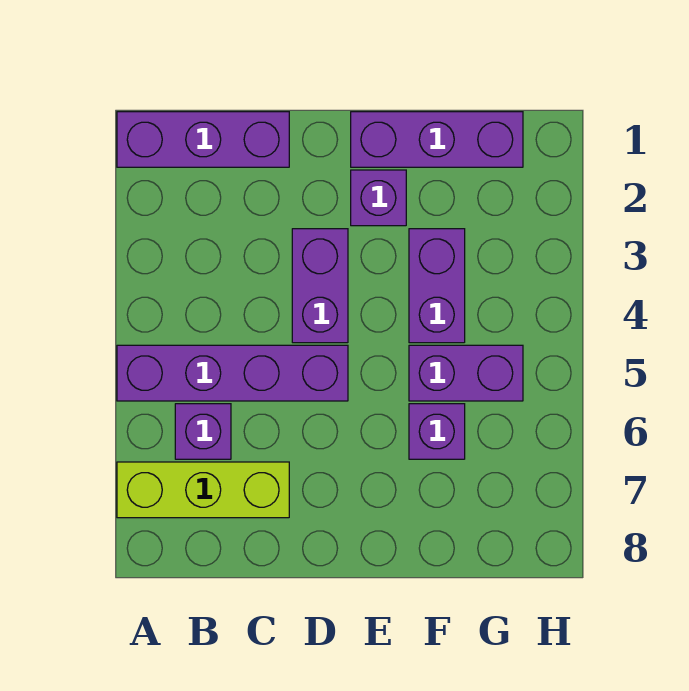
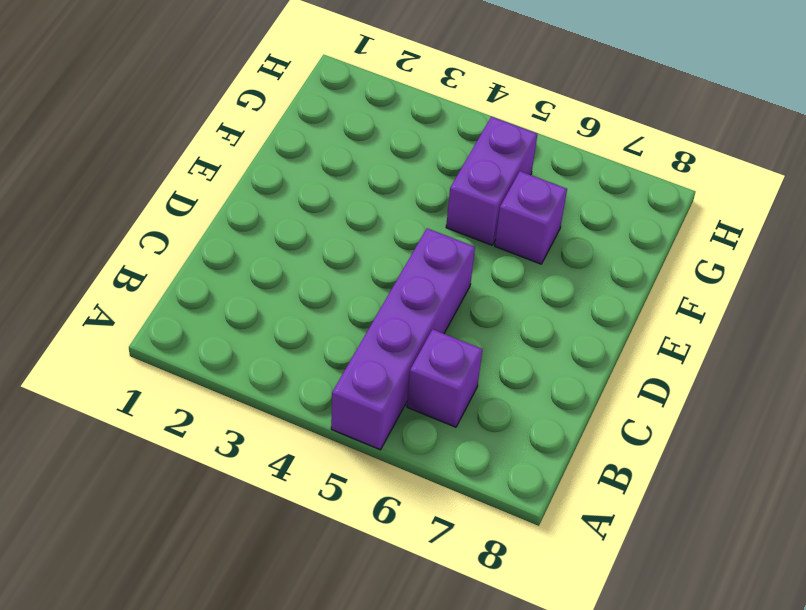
none -> purple brick A1:C1 level 1
none -> lime brick A7:C7 level 1

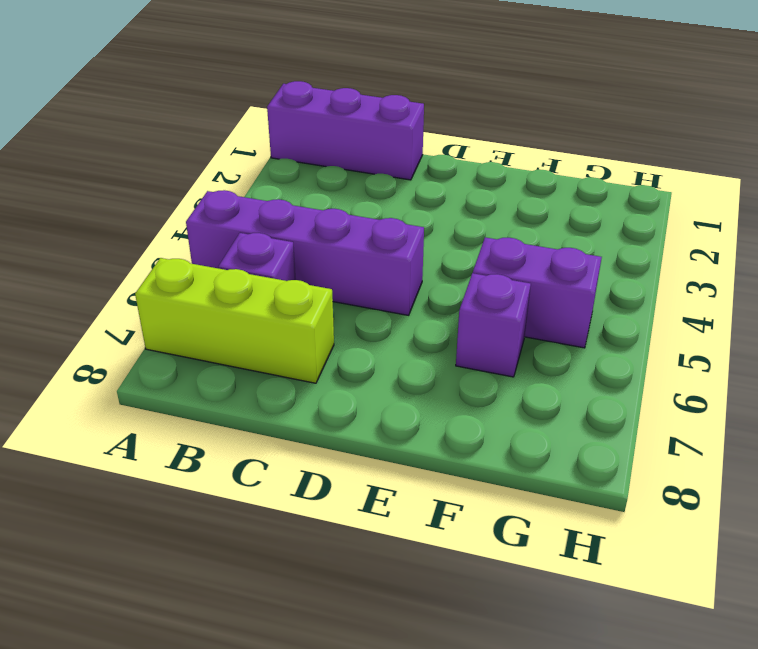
none -> purple brick D3:D4 level 1
none -> purple brick E1:G1 level 1

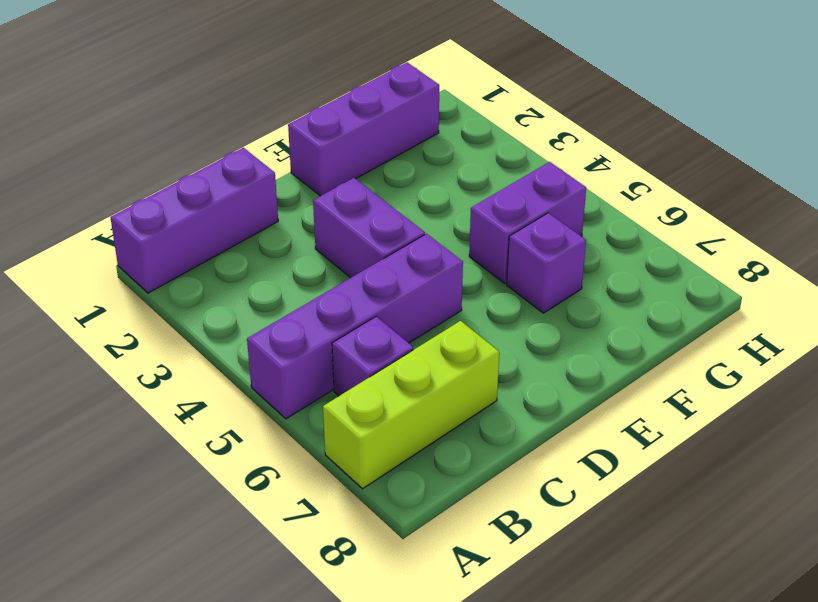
none -> purple brick E2 level 1
none -> purple brick F3:F4 level 1

